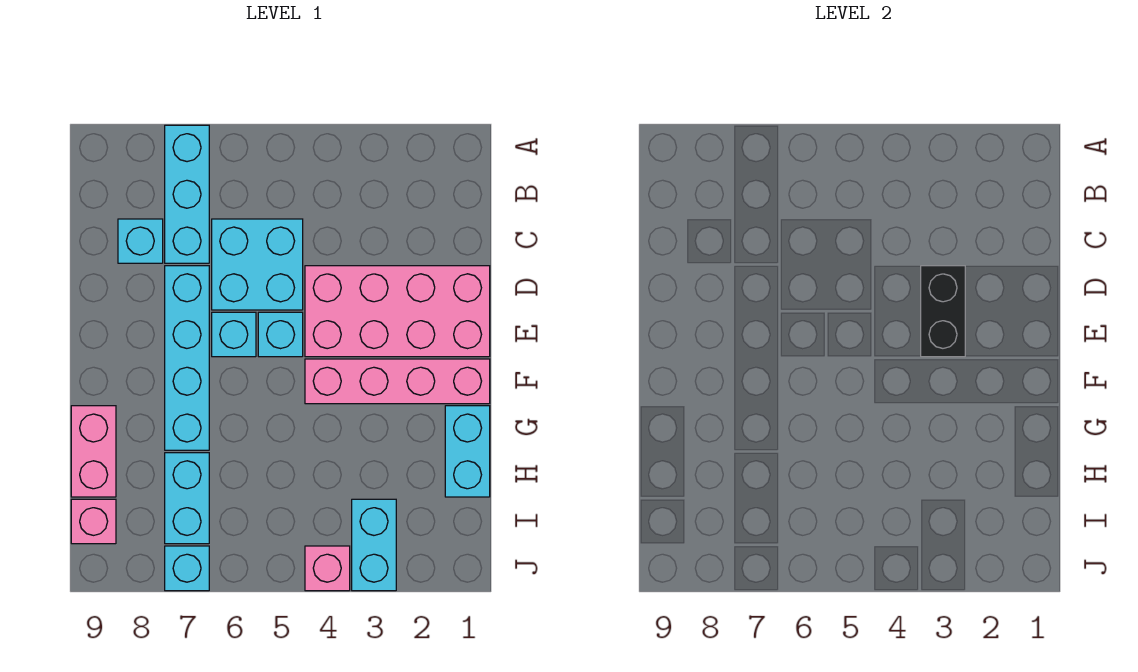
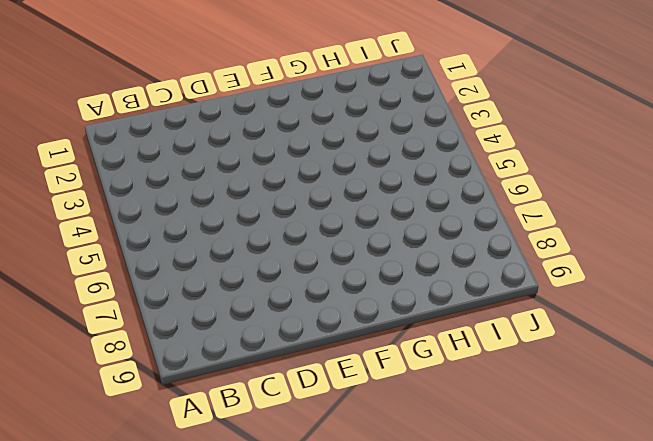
none -> cyan brick A7:C7 level 1
none -> cyan brick C5:D6 level 1
none -> cyan brick C8 level 1

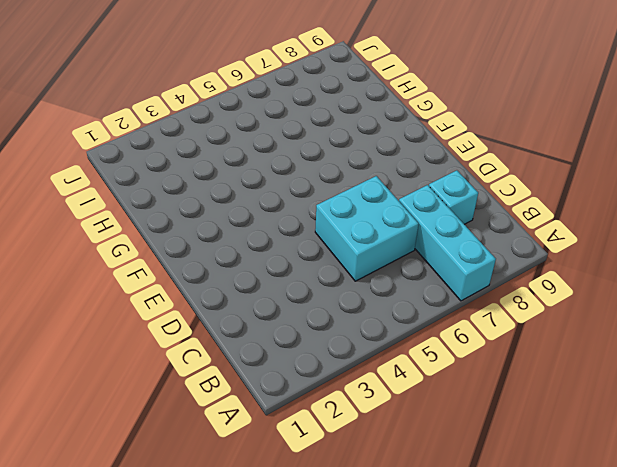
none -> pink brick D1:E4 level 1
none -> cyan brick D7:G7 level 1
none -> cyan brick E5 level 1

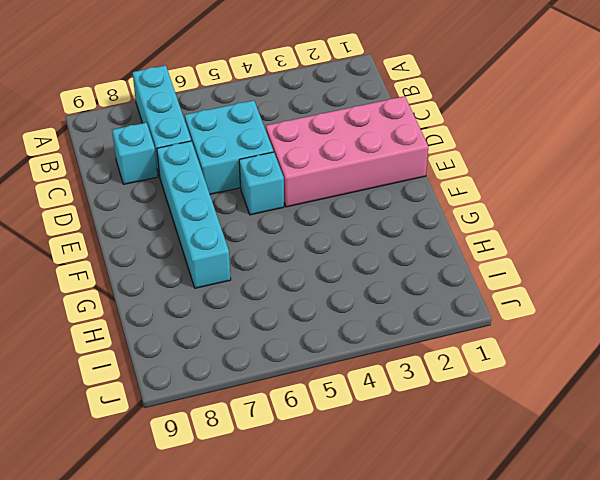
none -> cyan brick E6 level 1
none -> pink brick F1:F4 level 1
none -> cyan brick G1:H1 level 1

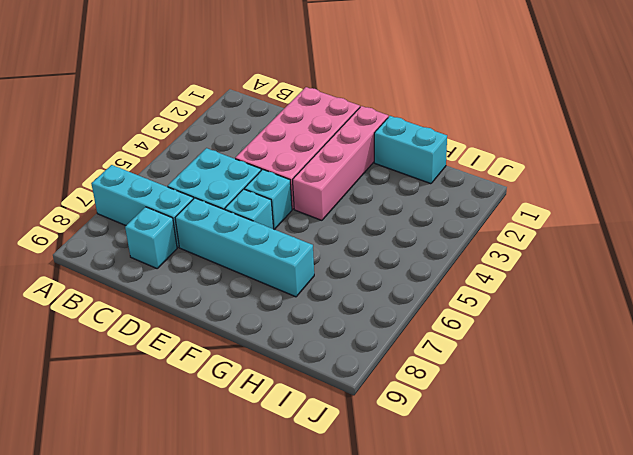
none -> pink brick G9:H9 level 1
none -> cyan brick H7:I7 level 1
none -> cyan brick I3:J3 level 1

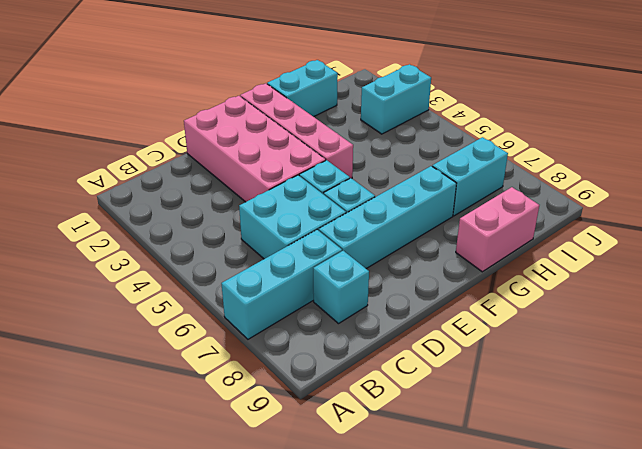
none -> pink brick I9 level 1
none -> pink brick J4 level 1
none -> cyan brick J7 level 1

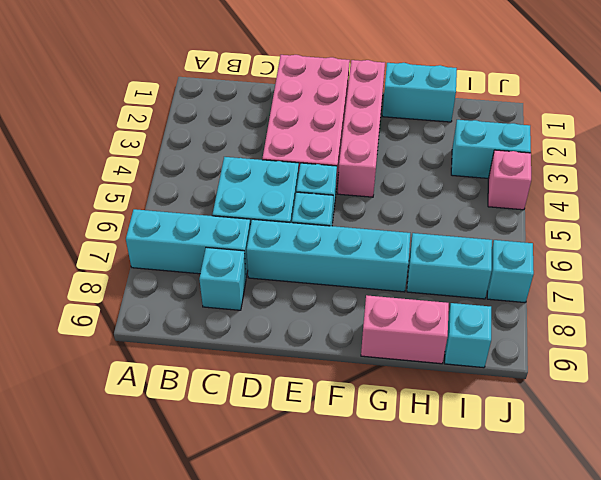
cyan brick I9 level 1 -> pink brick I9 level 1
none -> black brick D3:E3 level 2

